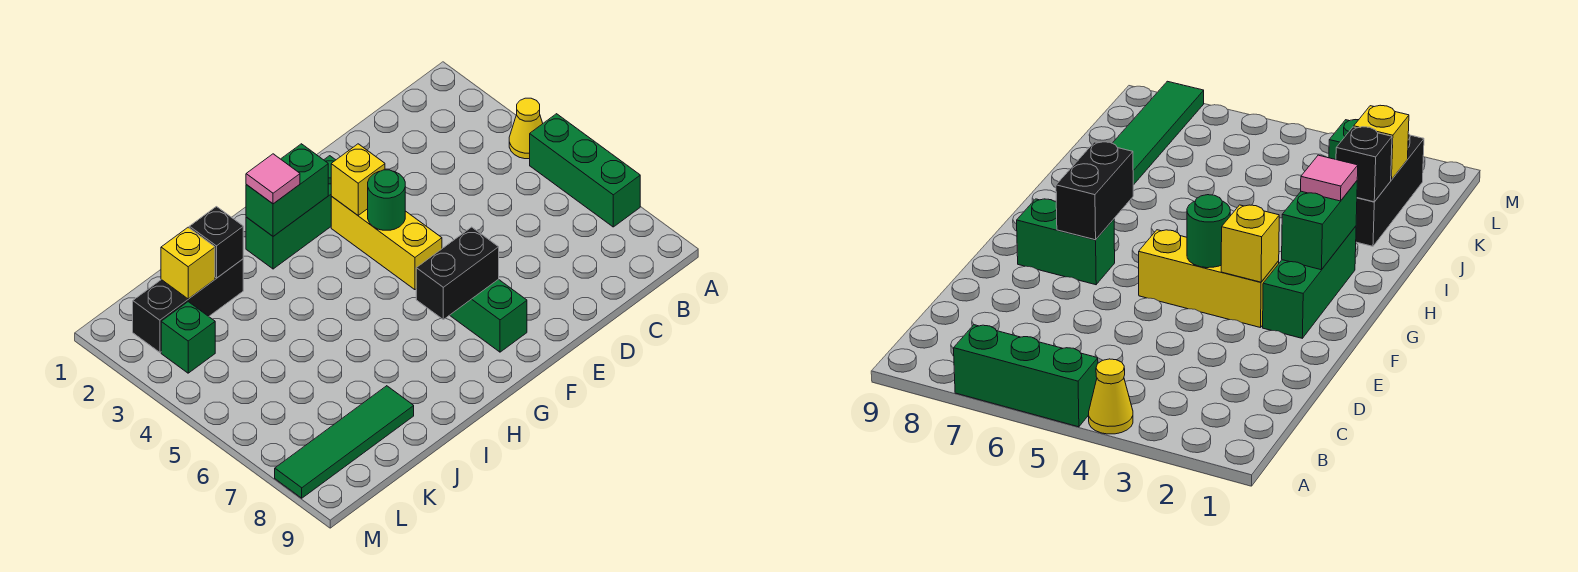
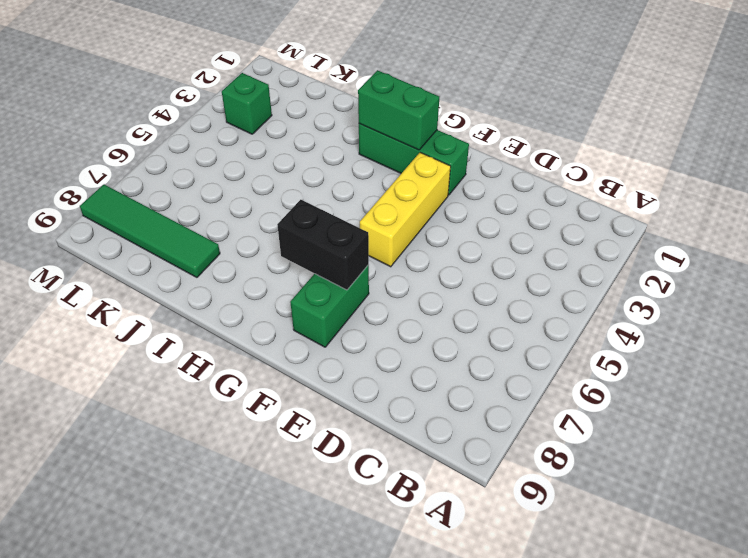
none -> yellow cone A4 level 1
none -> green brick A5:A7 level 1
none -> black brick J2:L2 level 1

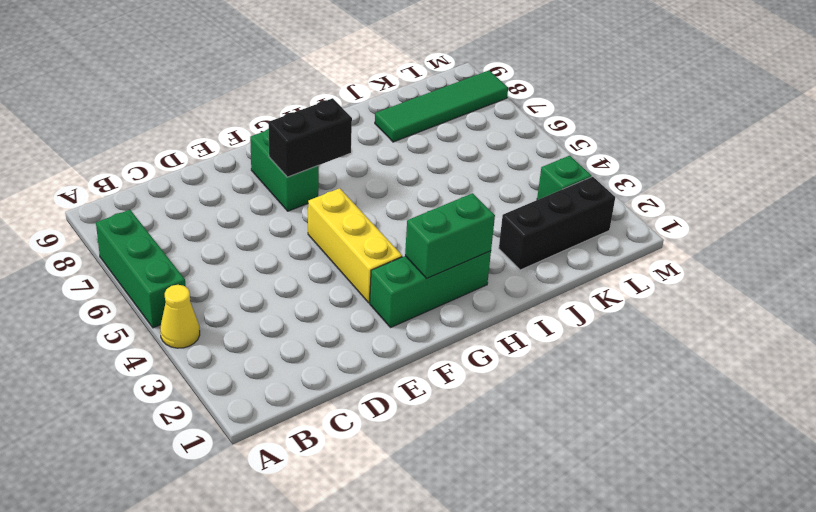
none -> yellow brick F3 level 2
none -> green round brick F4 level 2
none -> black brick J2 level 2

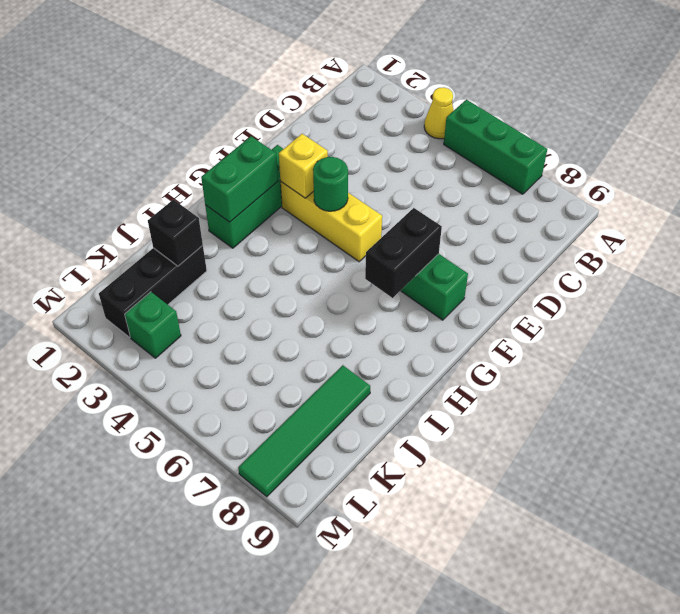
none -> yellow brick K2 level 2
none -> pink tile H2 level 3

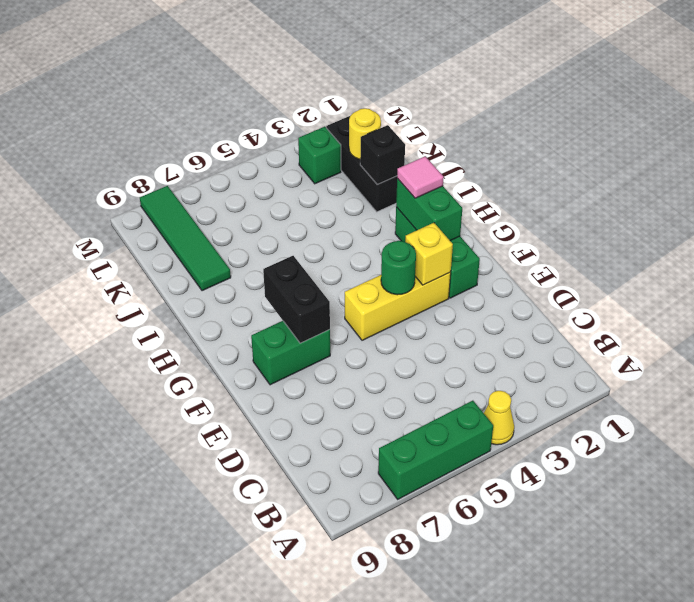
yellow round brick K2 level 2 -> yellow brick K2 level 2

